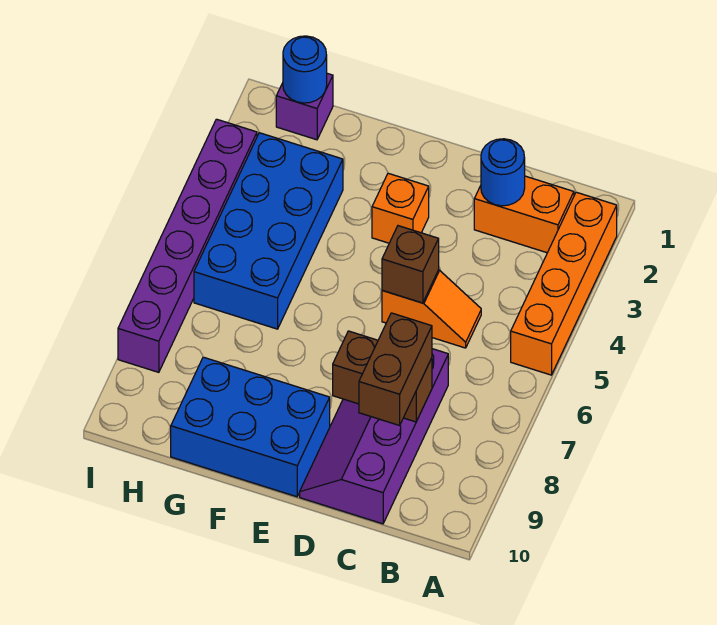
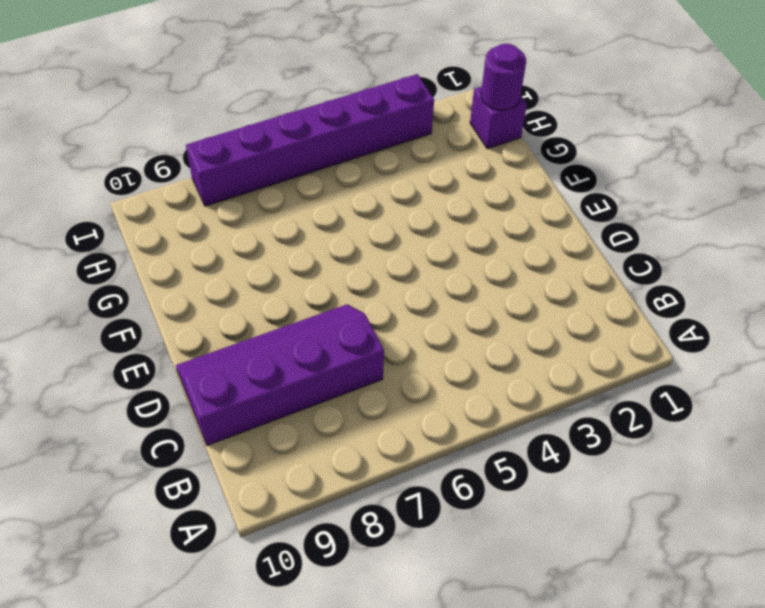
purple round brick H1 level 2 -> blue round brick H1 level 2
none -> orange brick A2:A5 level 1
none -> orange brick B2:C2 level 1
none -> orange slope C5:D5 level 1 top D

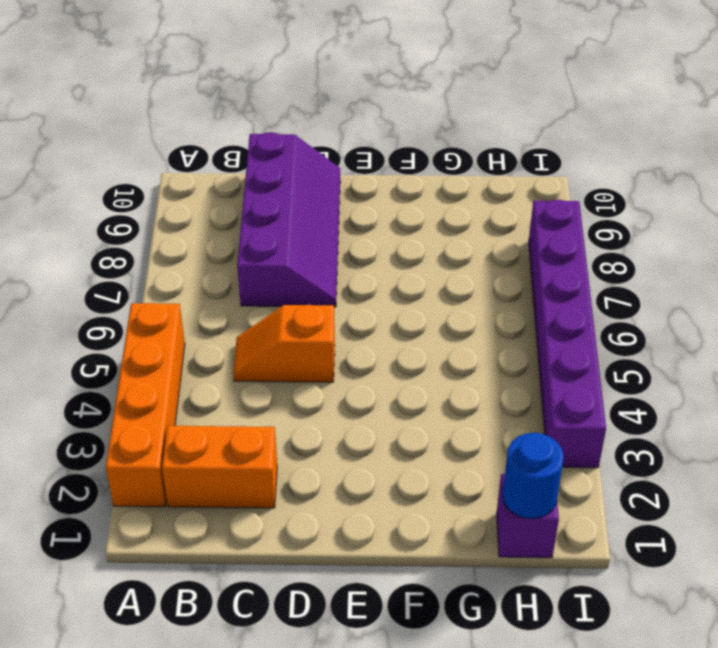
none -> orange brick E3 level 1
none -> blue brick E9:G10 level 1
none -> blue brick G3:H6 level 1

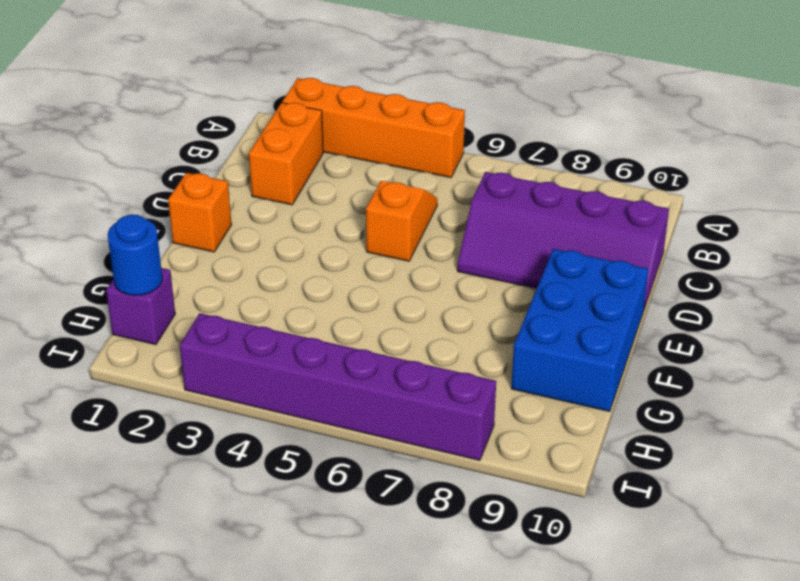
orange brick E1 level 1 -> orange brick E3 level 1
none -> blue brick G3:H6 level 1
none -> blue round brick C2 level 2
none -> brown brick C8:D8 level 2

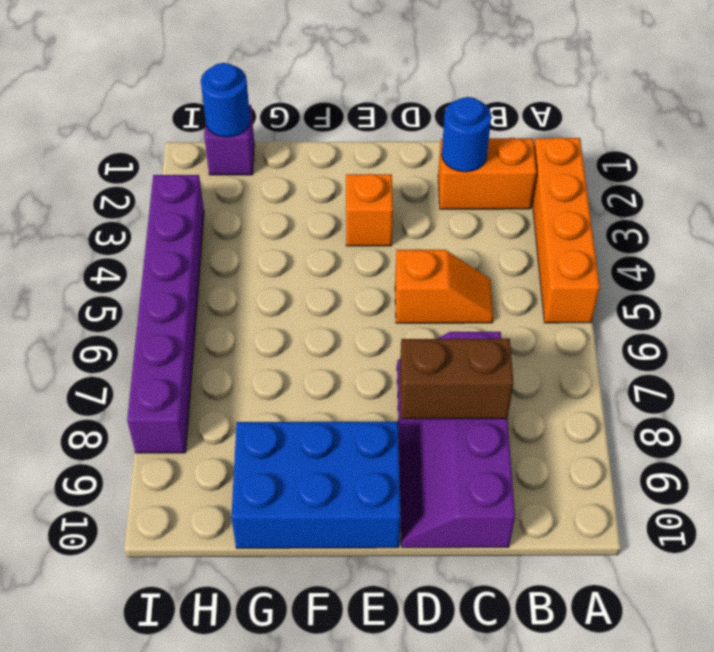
none -> blue brick G3:H6 level 1
none -> brown brick D5 level 2
none -> brown brick C8:C9 level 3

